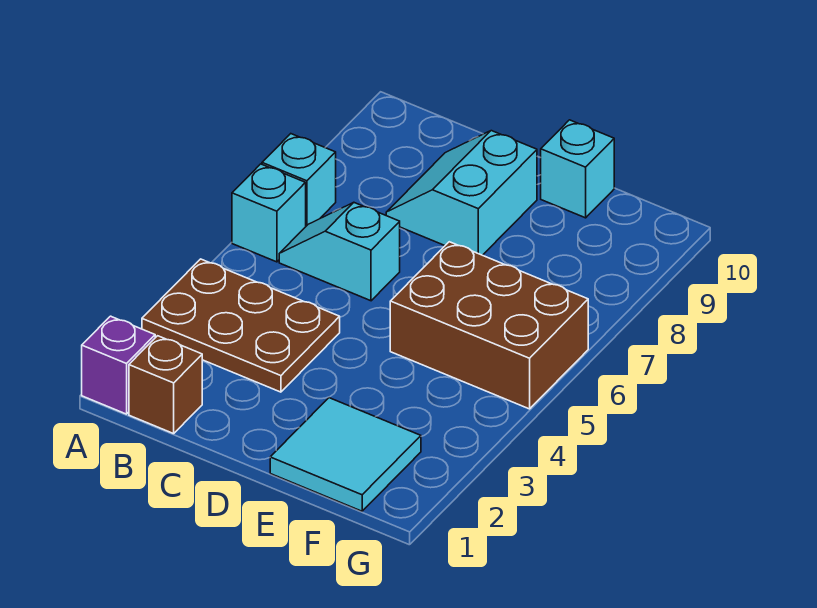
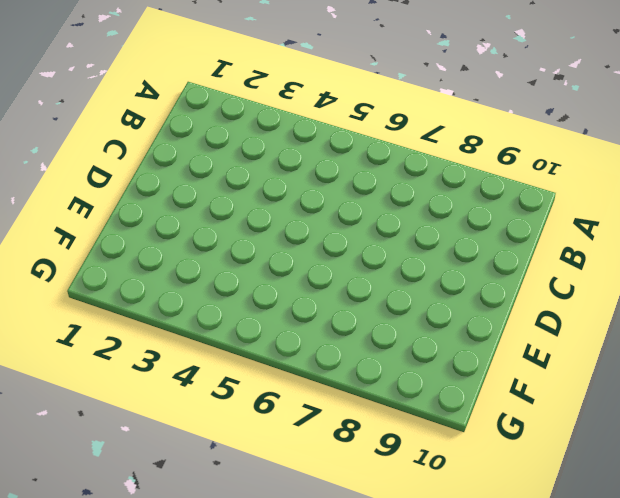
none -> purple brick A1 level 1
none -> brown plate A3:C4 level 1

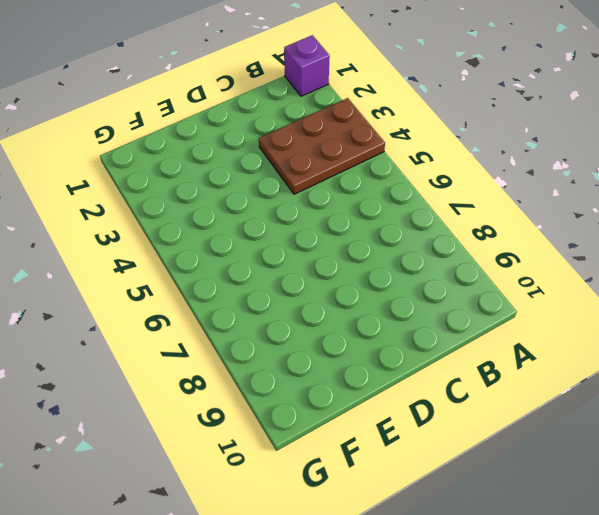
none -> cyan brick A6 level 1
none -> cyan brick A7 level 1

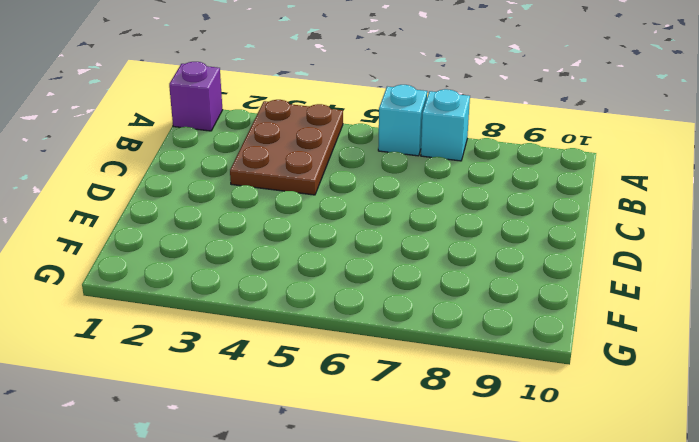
none -> brown brick B1 level 1
none -> cyan slope B6:C6 level 1 top C

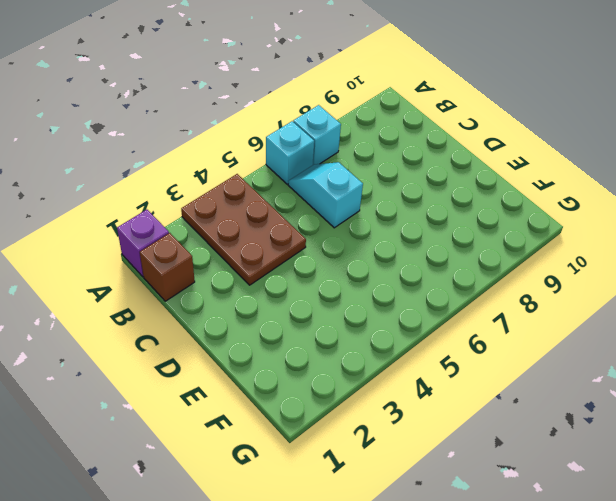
none -> cyan slope C8:D9 level 1 top D
none -> cyan tile E1:F2 level 1

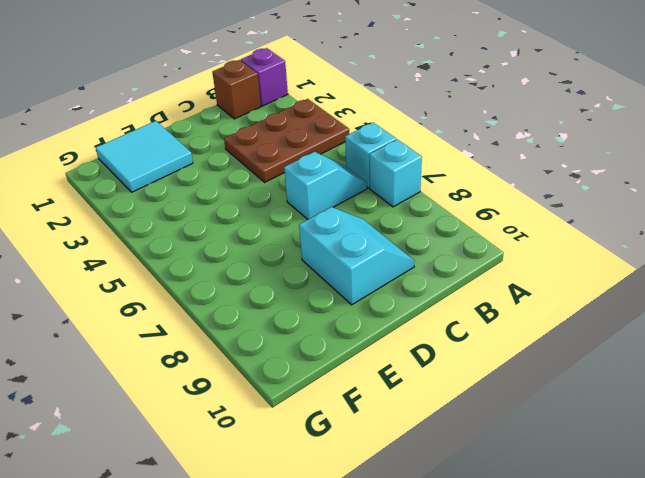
none -> brown brick E5:G6 level 1
none -> cyan brick E10 level 1

